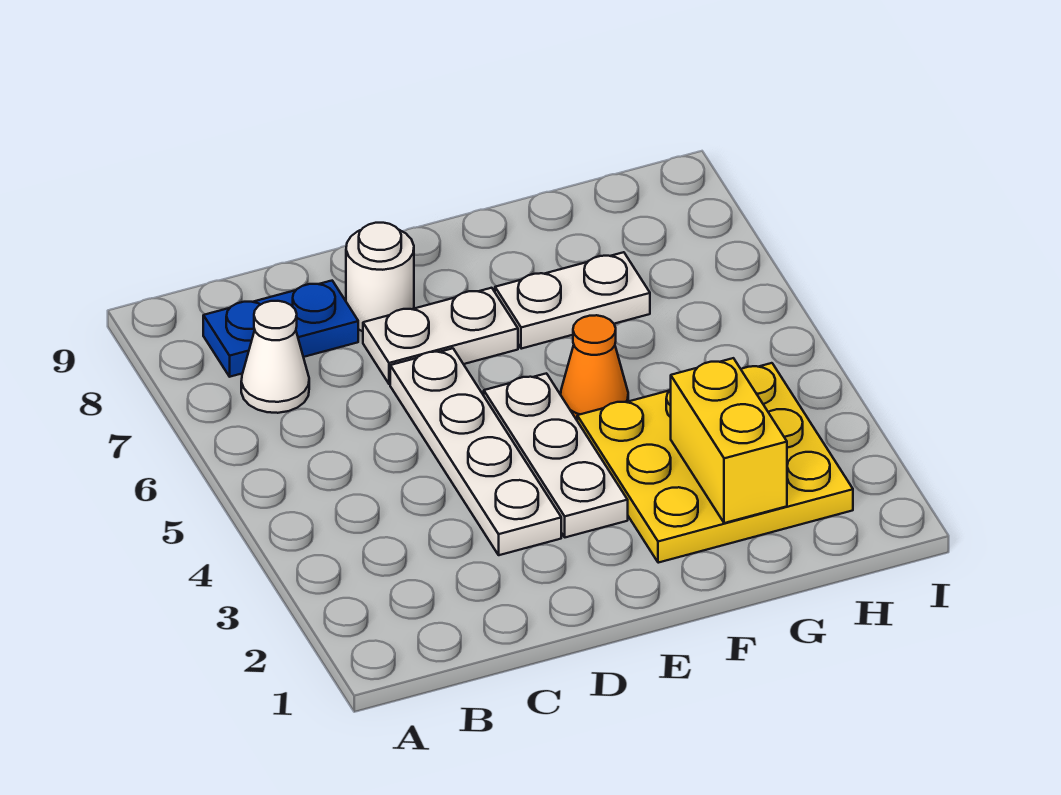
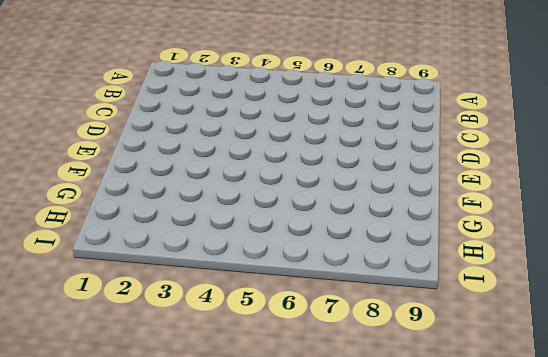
none -> white cone B7 level 1
none -> blue plate B8:C8 level 1

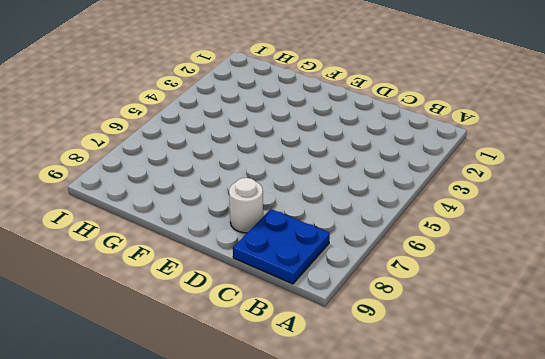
blue plate B8:C9 level 1 -> blue plate B8:C8 level 1
none -> white cone B7 level 1
none -> white plate D3:D6 level 1

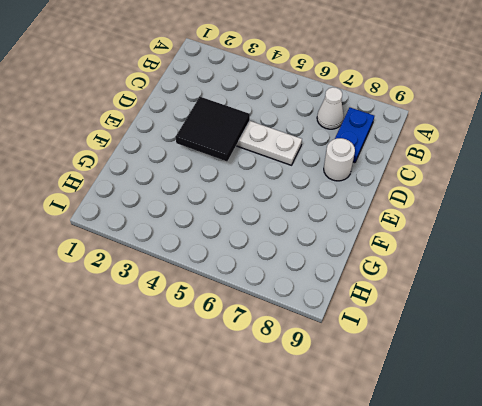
black tile D3:E4 level 2 -> none
none -> white plate D7:E7 level 1
none -> white plate E3:E5 level 1

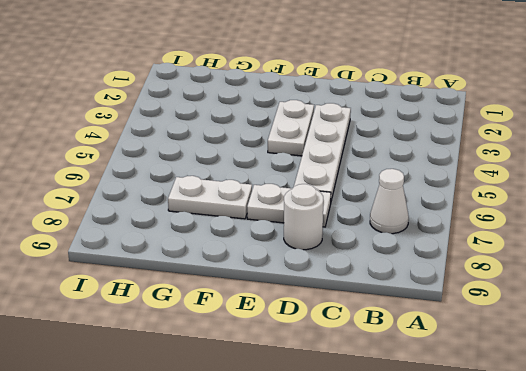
white plate E3:E4 level 1 -> white plate E3:E5 level 1
none -> blue plate B8:C8 level 1
none -> yellow plate F2:H4 level 1

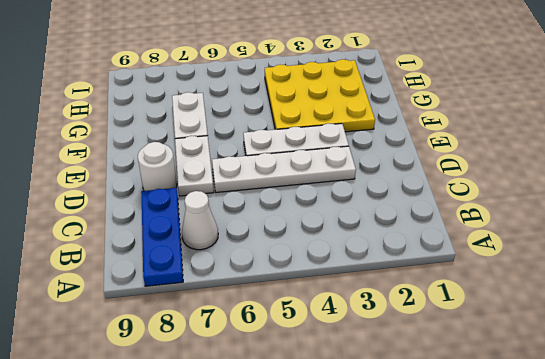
blue plate A8:C8 level 1 -> blue plate B8:C8 level 1
none -> orange cone F5 level 1
none -> yellow brick G2:G3 level 2

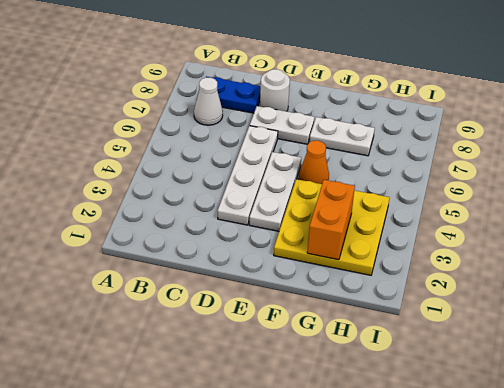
orange brick G2:G3 level 2 -> yellow brick G2:G3 level 2

